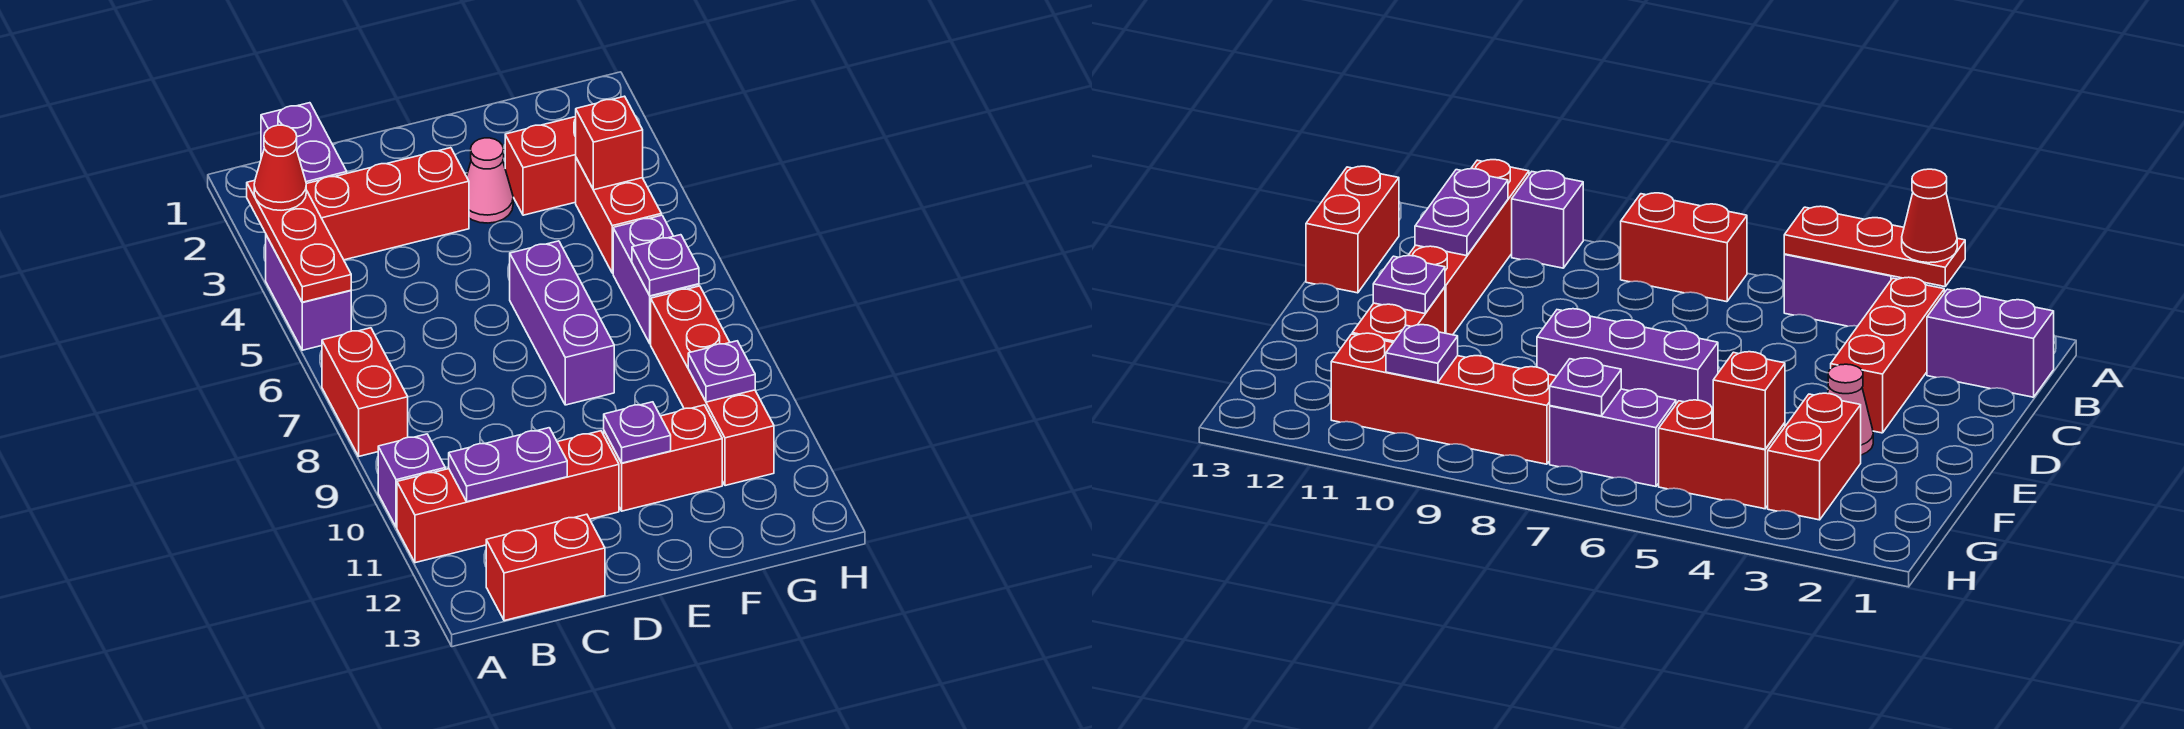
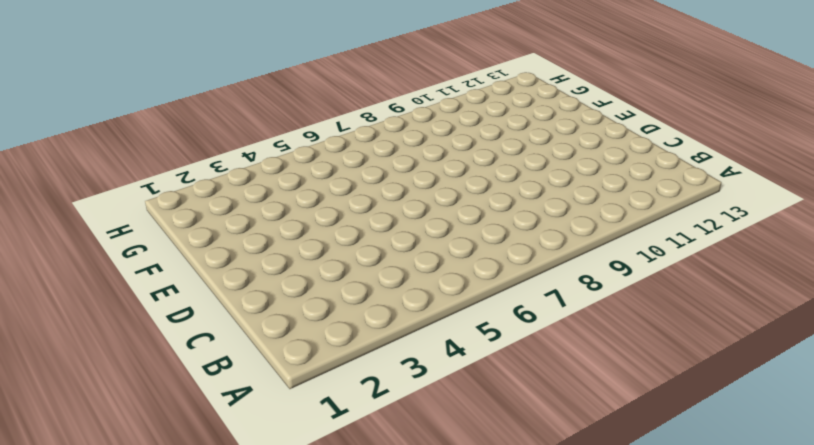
none -> purple brick A4:A5 level 1
none -> red brick A7:A8 level 1
none -> purple brick A10 level 1

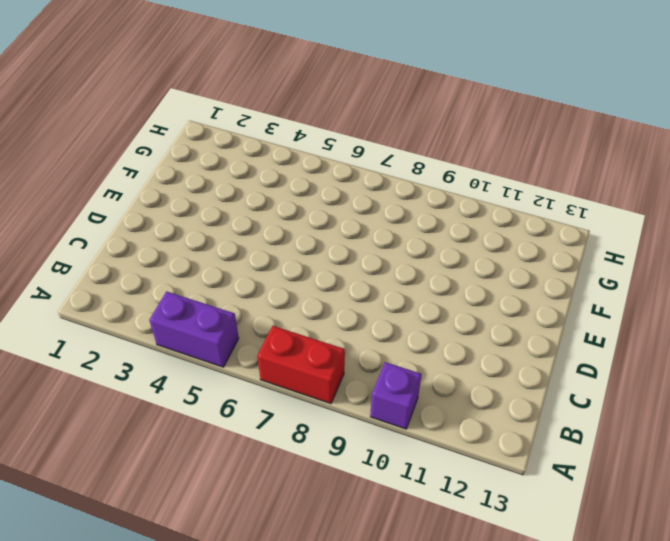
none -> red brick A11:D11 level 1
none -> purple brick B1:B2 level 1
none -> red brick B3:D3 level 1

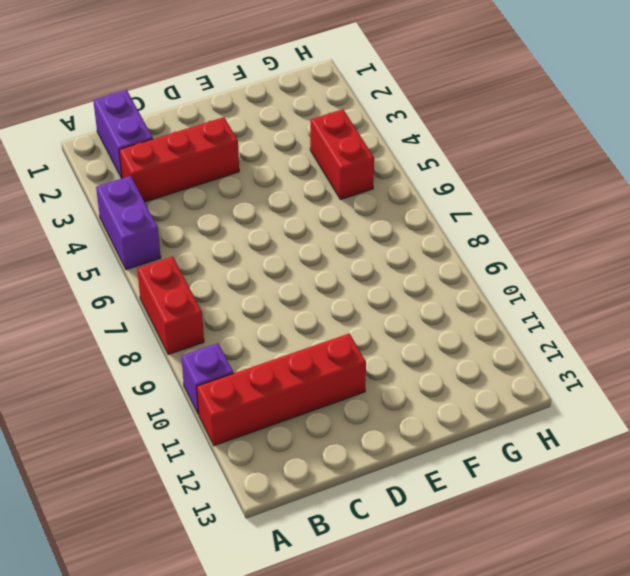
none -> red brick B13:C13 level 1
none -> pink cone E3 level 1
none -> purple brick E6:E8 level 1

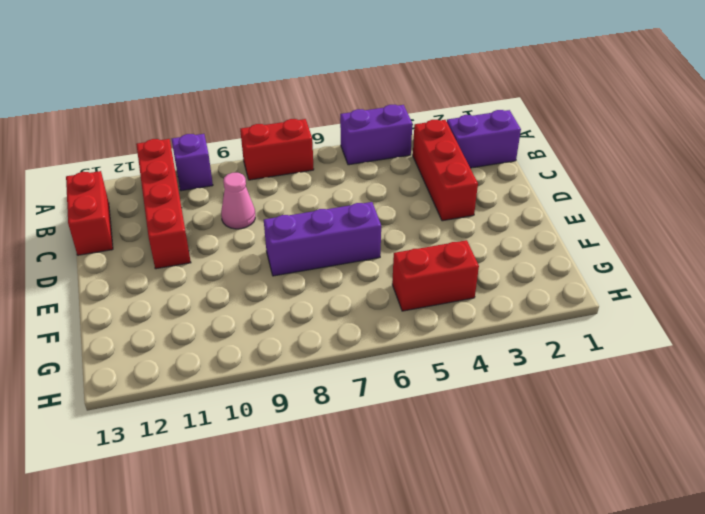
pink cone C9 level 1 -> pink cone E3 level 1
none -> red brick E11:F11 level 1
none -> red brick F3:G3 level 1
none -> purple brick G6:G7 level 1

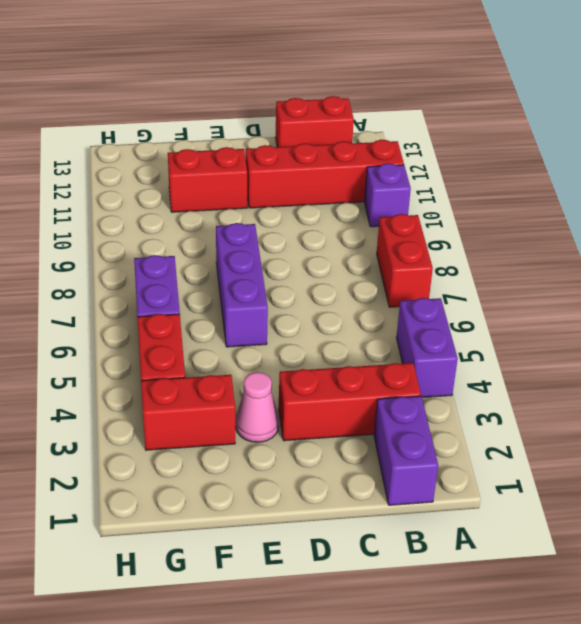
none -> red brick G8:G11 level 1
none -> red plate A3:A5 level 2
none -> purple plate B11:C11 level 2

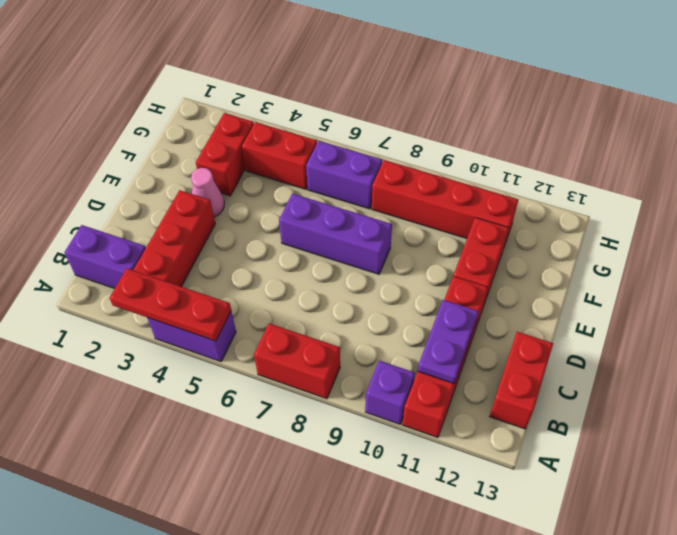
none -> purple plate E11 level 2
none -> red brick G4 level 2
none -> purple plate G7 level 2

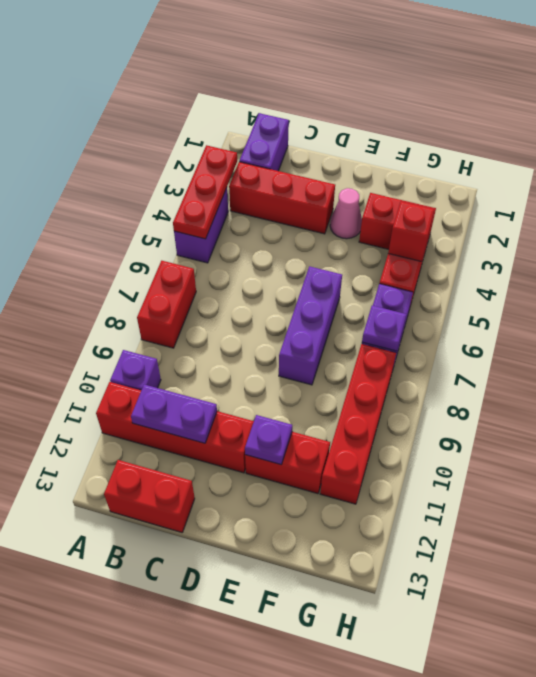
none -> purple plate G10 level 2
none -> red cone A3 level 3

